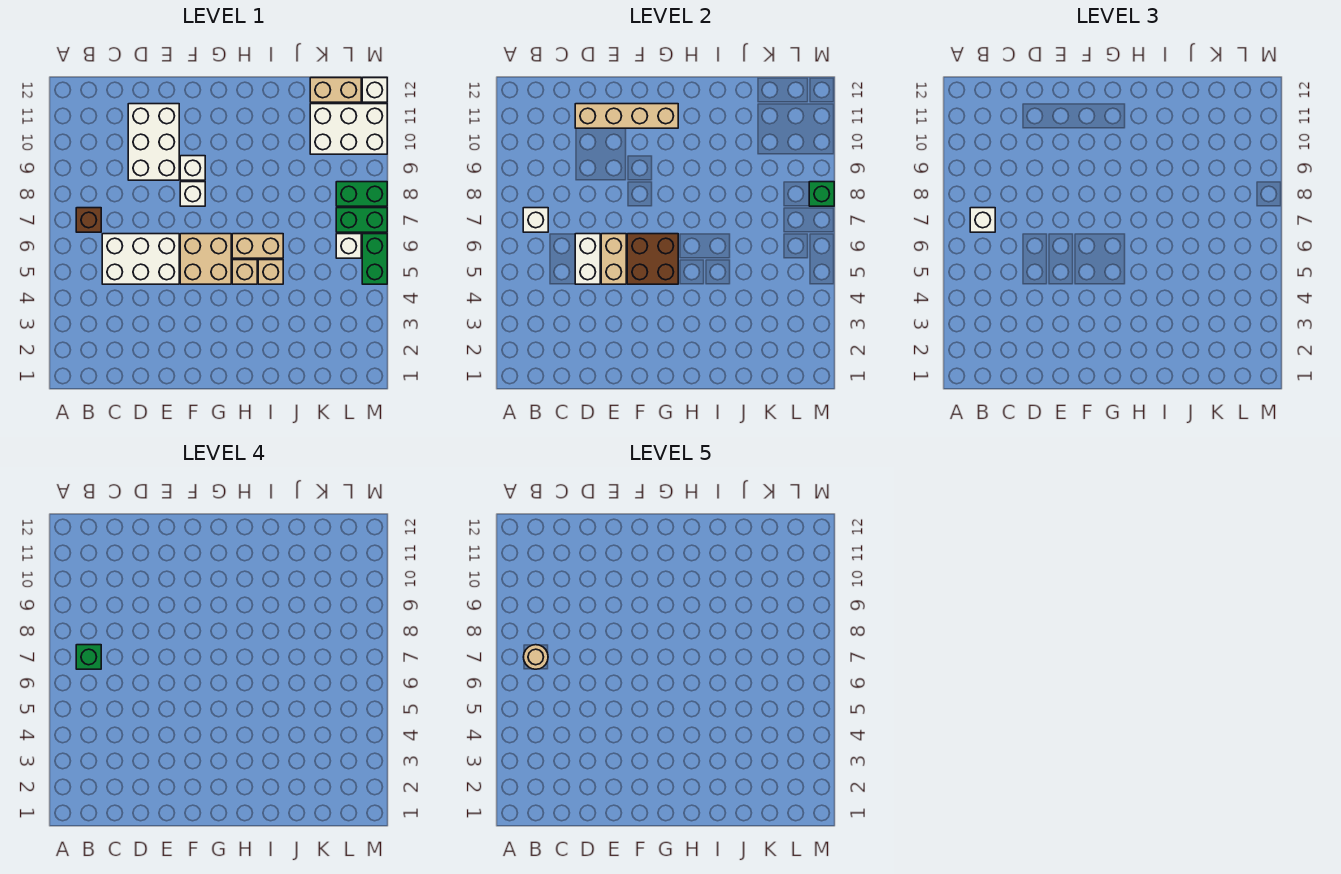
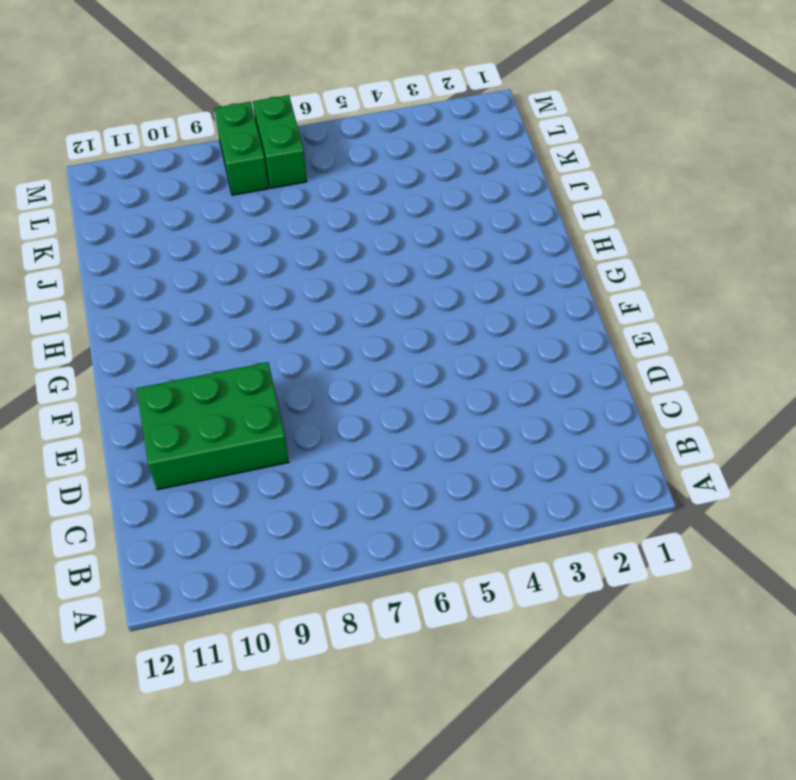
green brick D9:E11 level 1 -> white brick D9:E11 level 1
none -> brown brick B7 level 1
none -> white brick C5:E6 level 1
none -> tan brick F5:G6 level 1

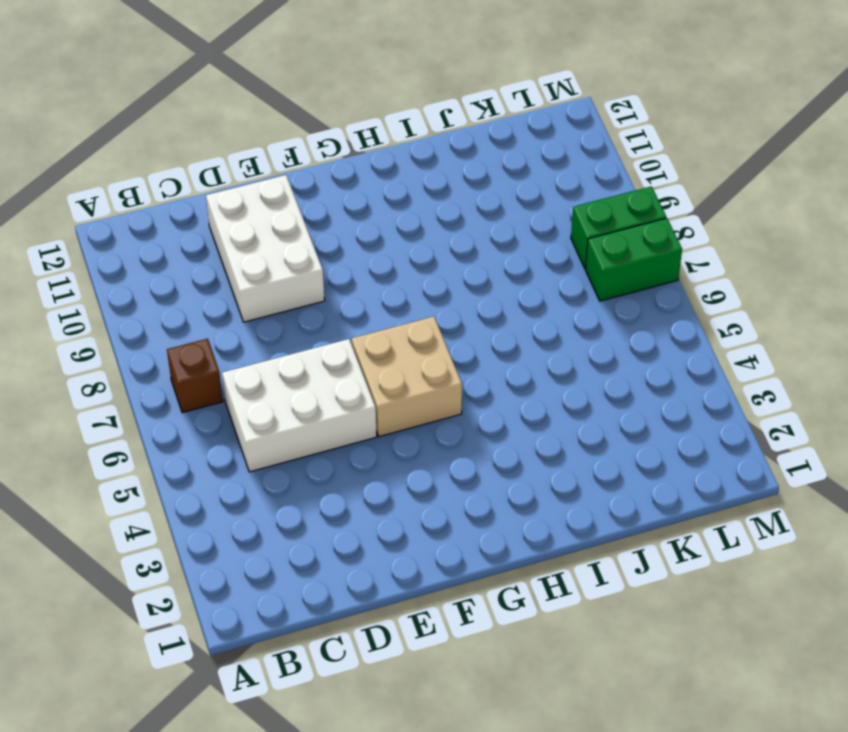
none -> white brick F8 level 1
none -> white brick F9 level 1
none -> tan brick H5 level 1

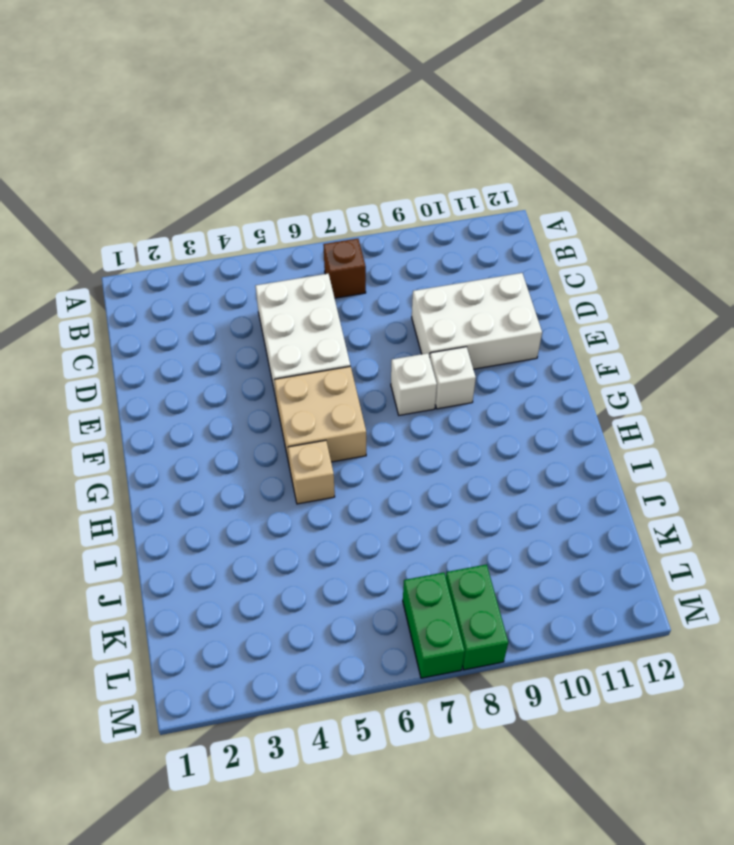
none -> tan brick H6:I6 level 1
none -> tan brick I5 level 1
none -> white brick K10:M11 level 1

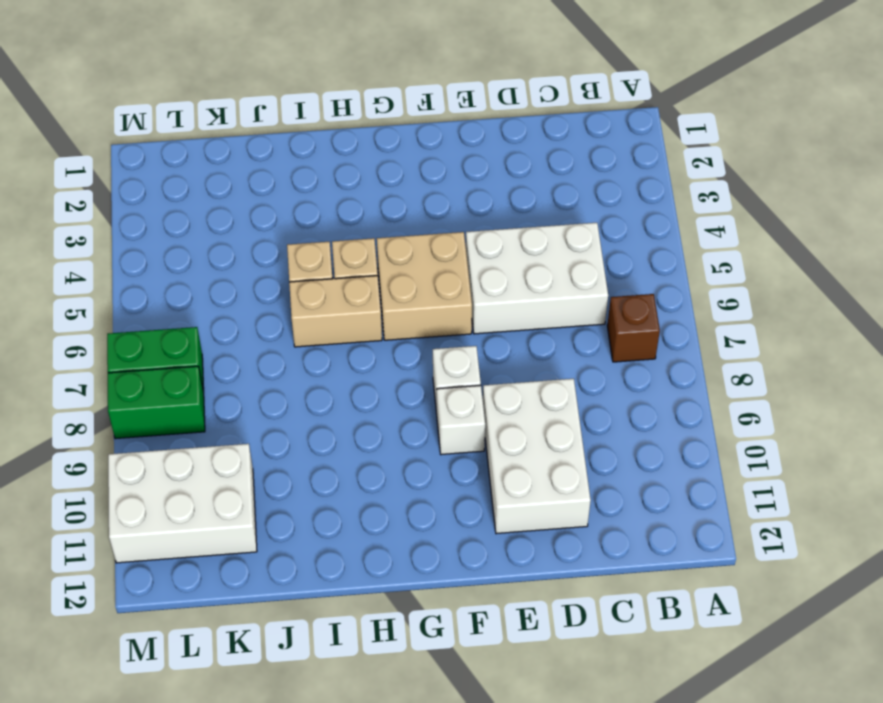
none -> tan brick K12:L12 level 1
none -> white brick L6 level 1
none -> green brick M5:M6 level 1

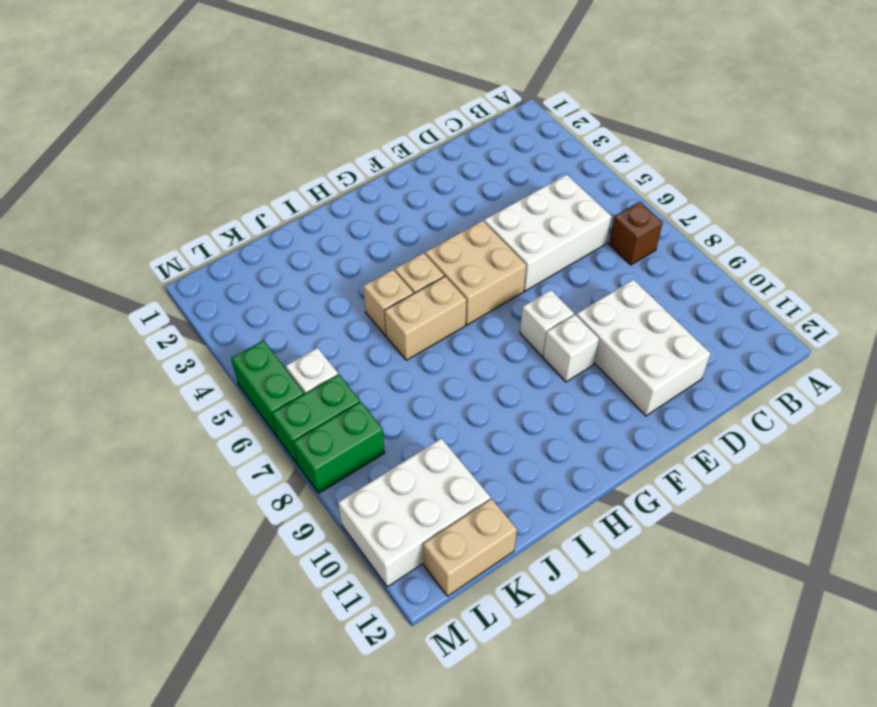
none -> white brick M12 level 1
none -> white brick B7 level 2
none -> white brick D5:D6 level 2

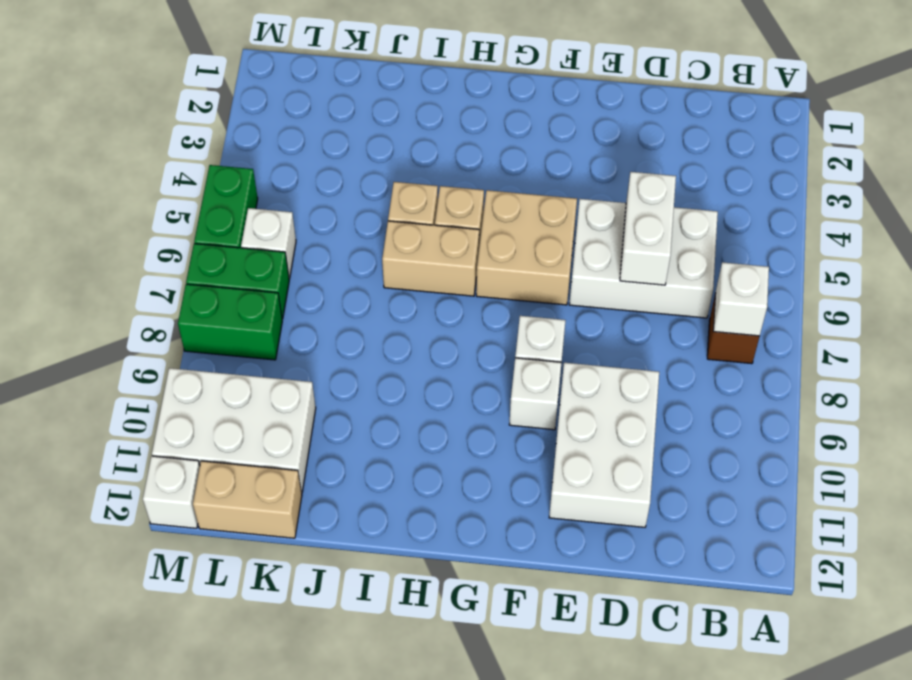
none -> tan brick D11:G11 level 2
none -> tan brick E5:E6 level 2
none -> brown brick F5:G6 level 2

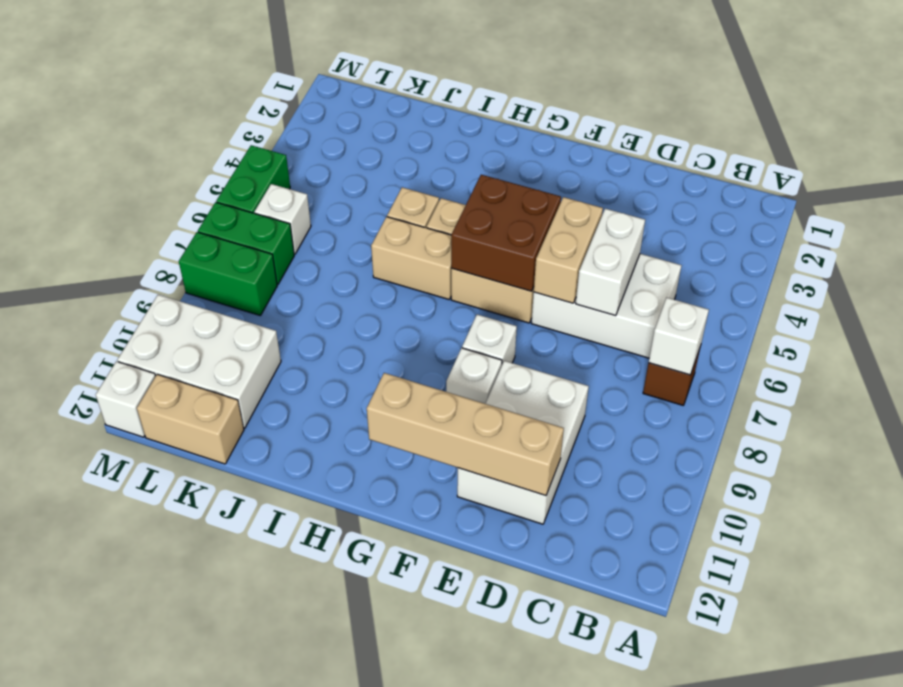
none -> green brick M8 level 2
none -> white brick B7 level 3
none -> green brick B7 level 4

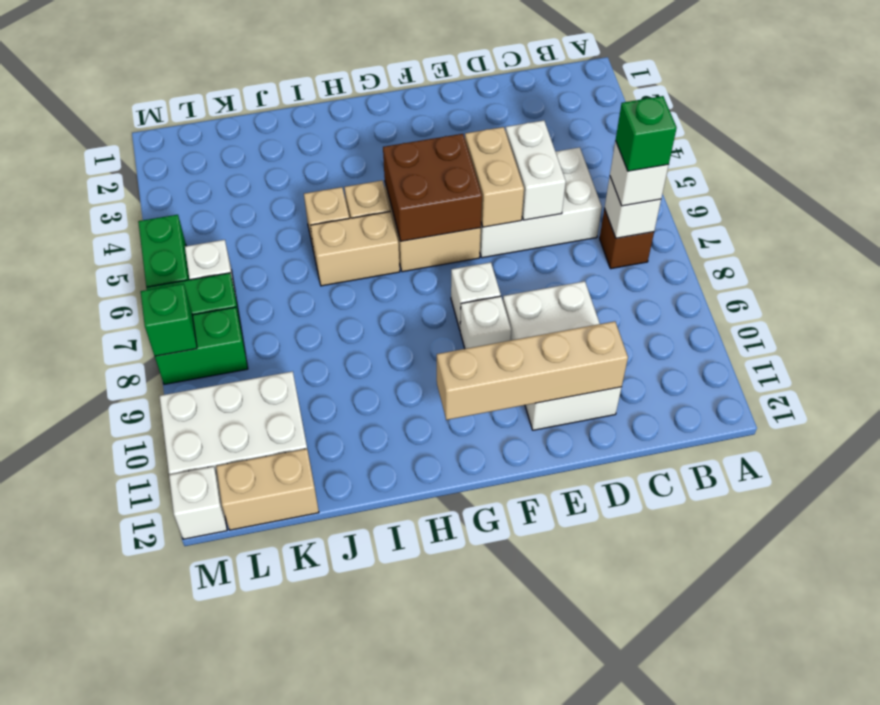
none -> tan round brick B7 level 5

